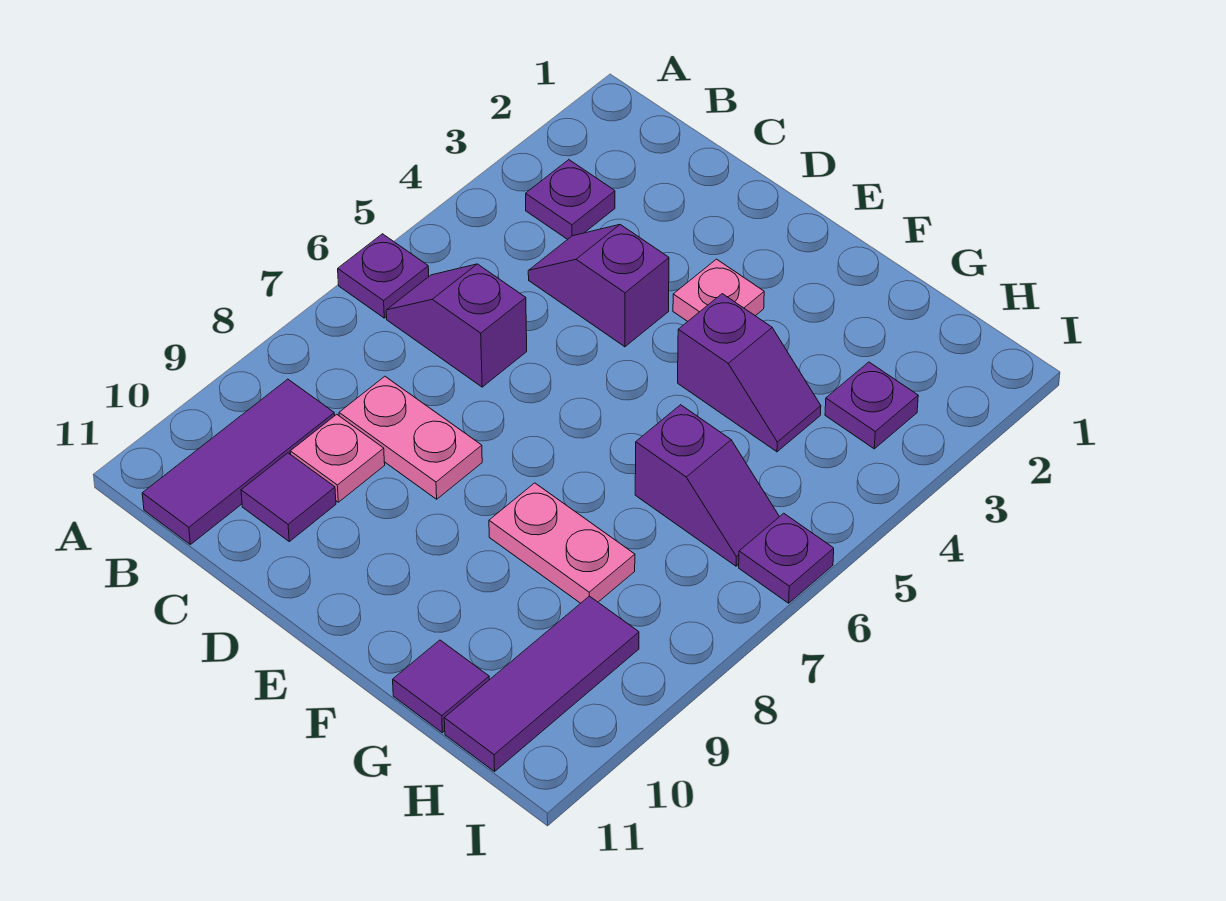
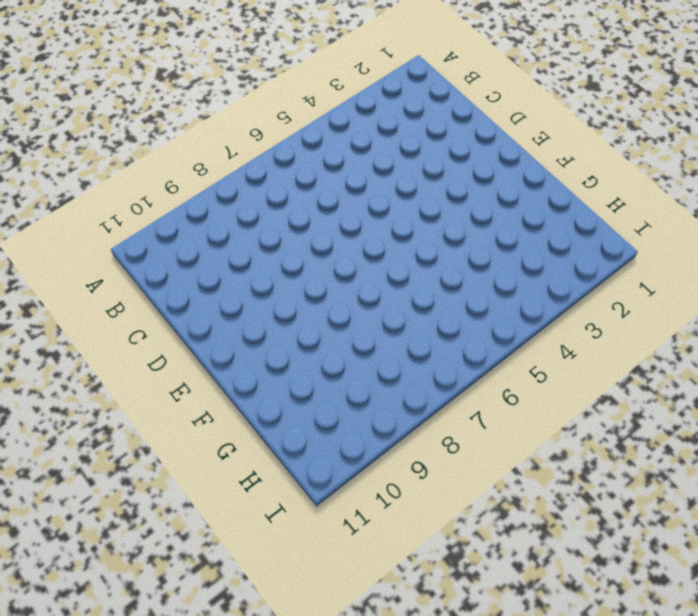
none -> purple plate A6 level 1
none -> purple plate B3 level 1
none -> purple slope B6:C6 level 1 top C

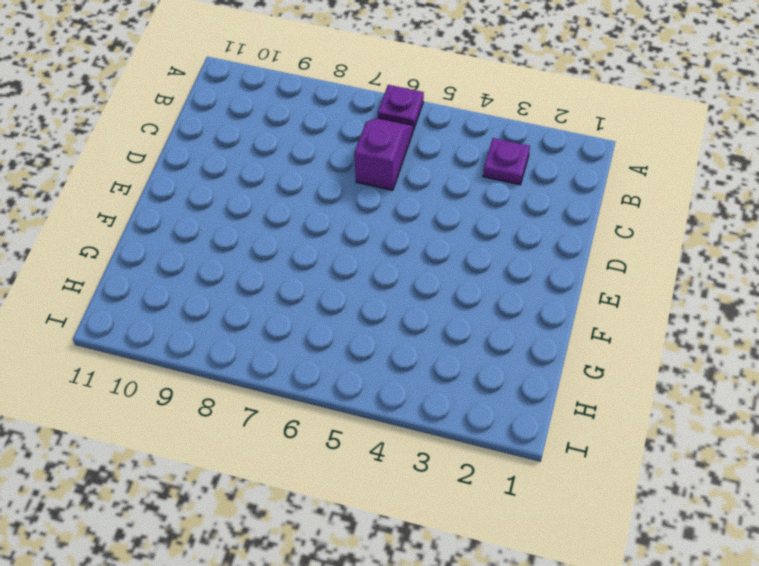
none -> purple tile B9:B11 level 1
none -> purple slope C4:D4 level 1 top D
none -> pink plate C8:D8 level 1

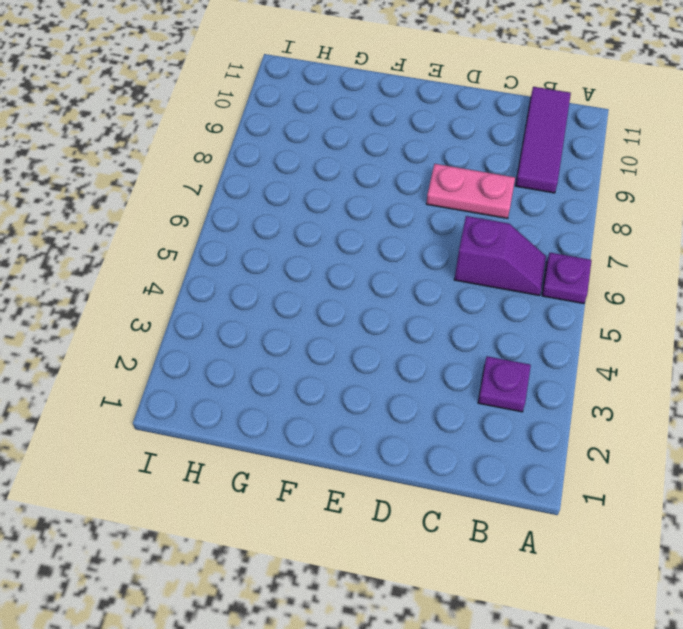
none -> purple slope C4:D4 level 1 top D
none -> pink plate C9 level 1
none -> purple tile C10 level 1

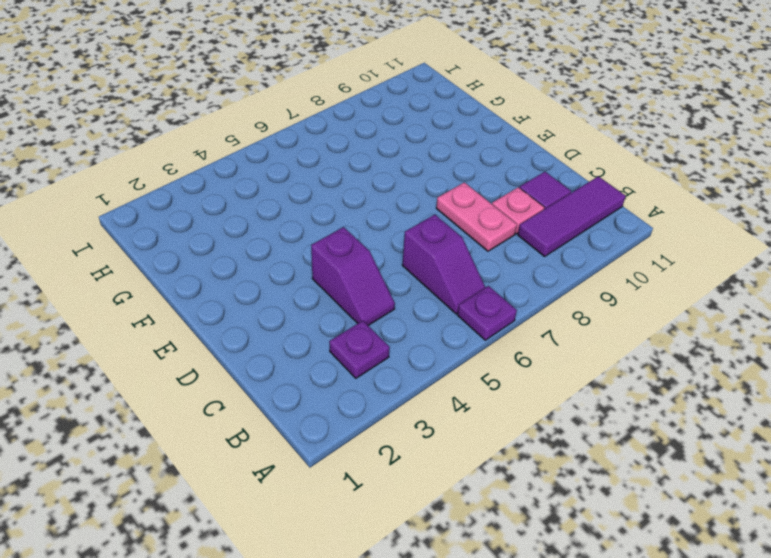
none -> pink plate E3 level 1
none -> purple slope F4:G4 level 1 top F
none -> pink plate F8:G8 level 1

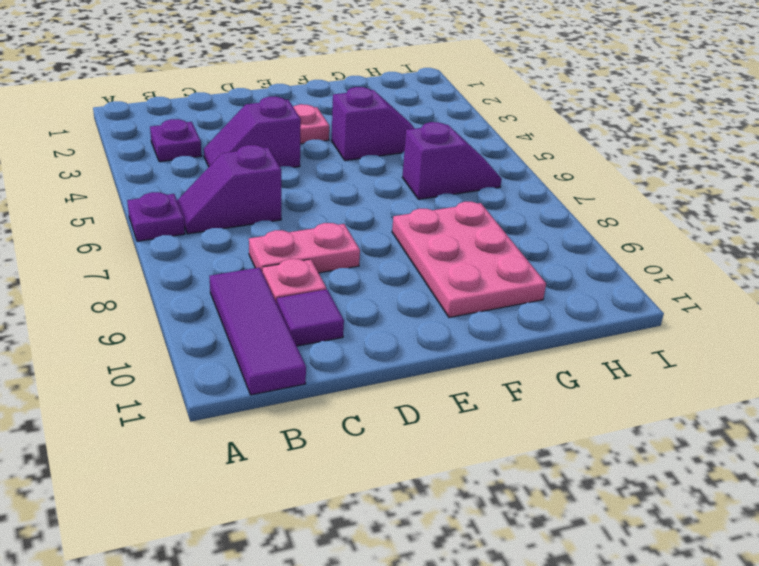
pink plate F8:G10 level 1 -> pink plate F8:G8 level 1
none -> purple tile G11 level 1
none -> purple plate H3 level 1
none -> purple tile H9:H11 level 1

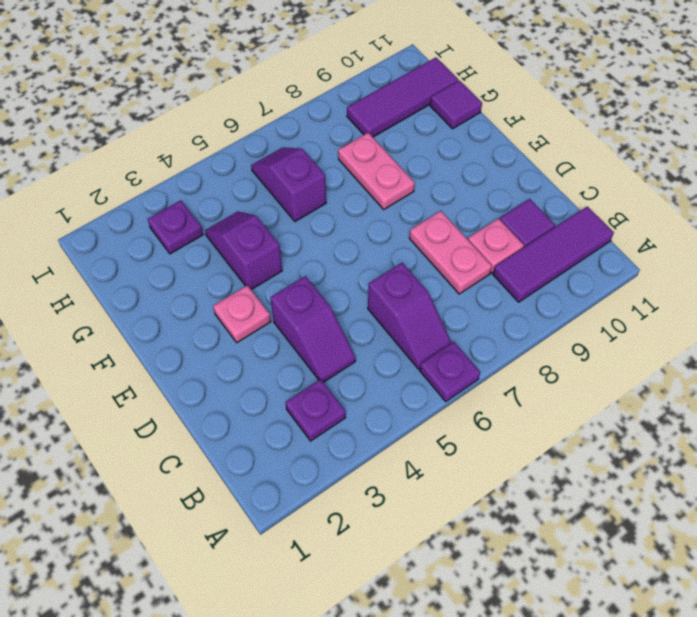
none -> purple plate I6 level 1

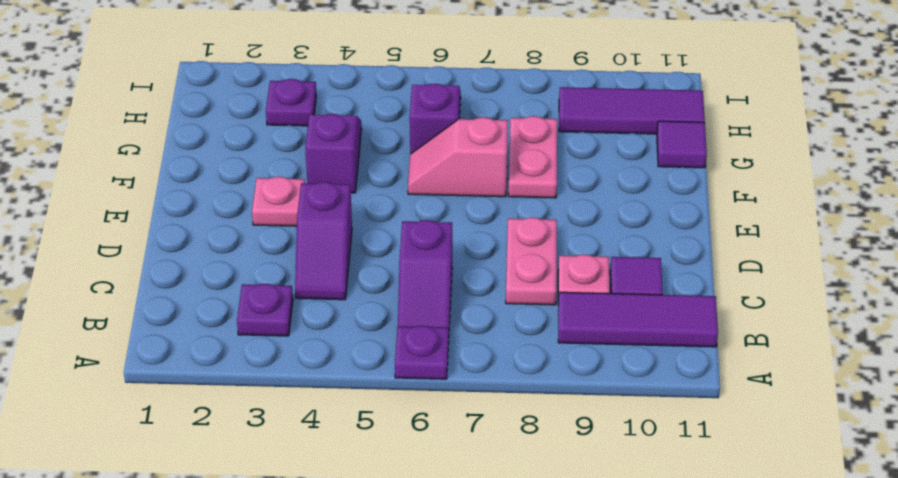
pink slope F6:F7 level 1 top 7 -> none
none -> purple plate I6 level 1

